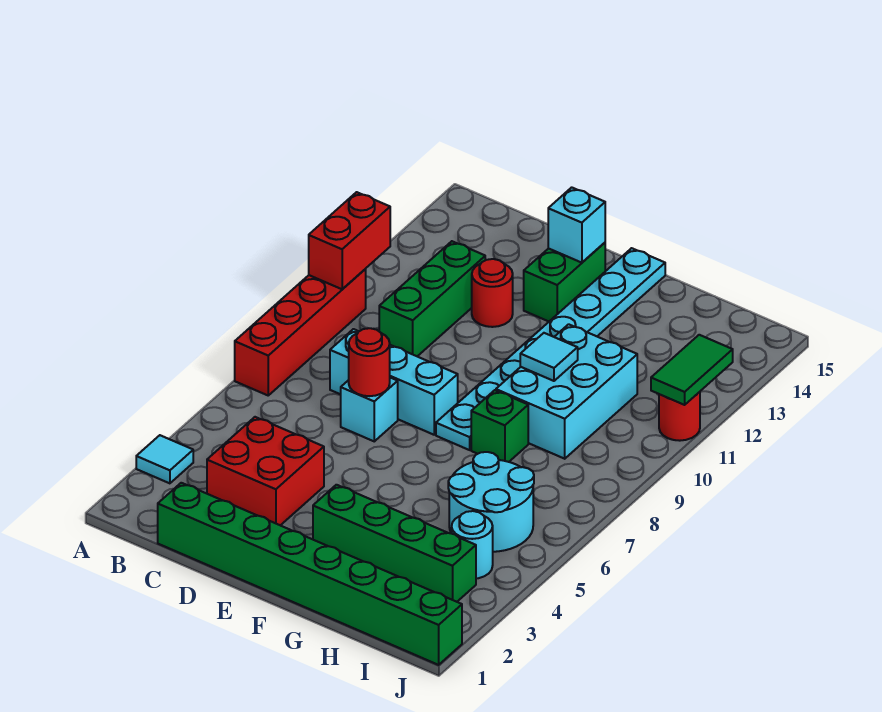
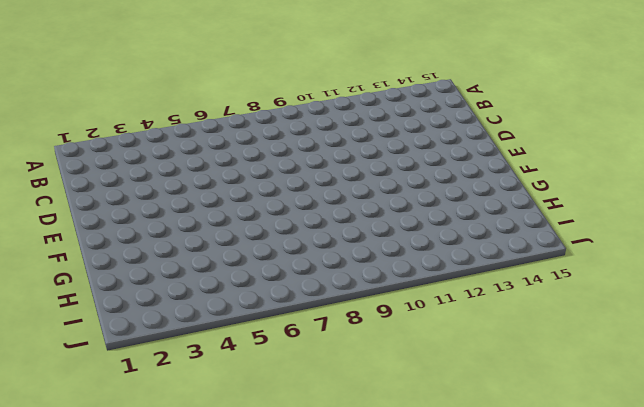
none -> cyan tile A3 level 1
none -> red brick A7:A10 level 1
none -> green brick C1:J1 level 1

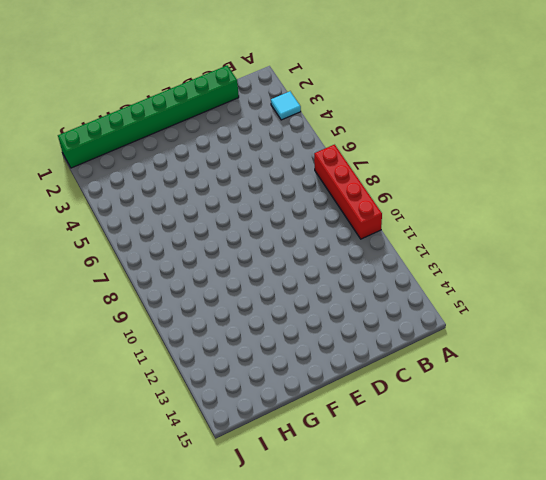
none -> red brick C3:D4 level 1
none -> cyan brick C8:E8 level 1
none -> green brick C10:C12 level 1

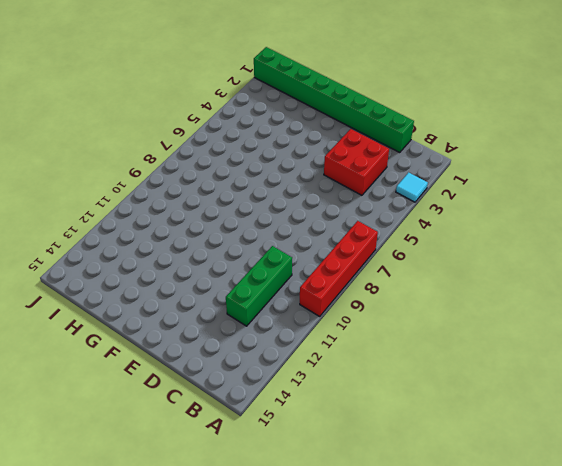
none -> cyan brick C8:E8 level 1
none -> cyan brick D7 level 1
none -> red round brick D12 level 1

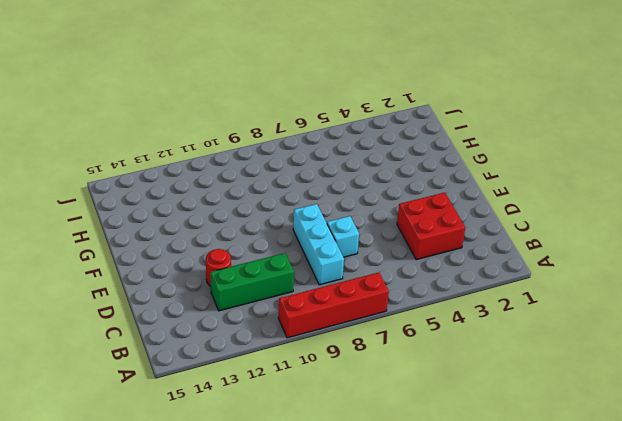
none -> cyan tile A3 level 1
none -> green brick C1:J1 level 1
none -> green brick E13:E14 level 1

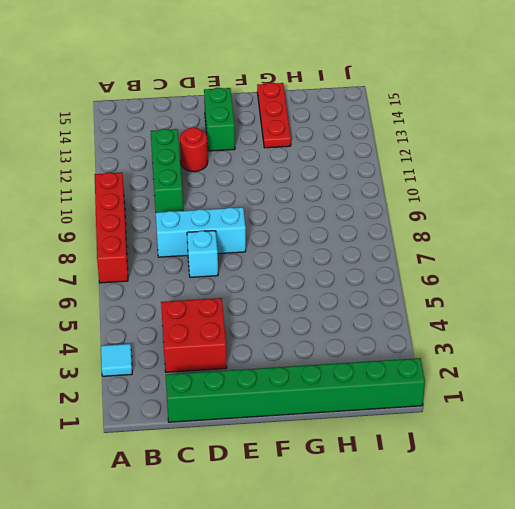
red plate G13:G15 level 1 -> none
none -> green brick F3:I3 level 1
none -> cyan plate F8:F15 level 1
none -> green brick G8 level 1

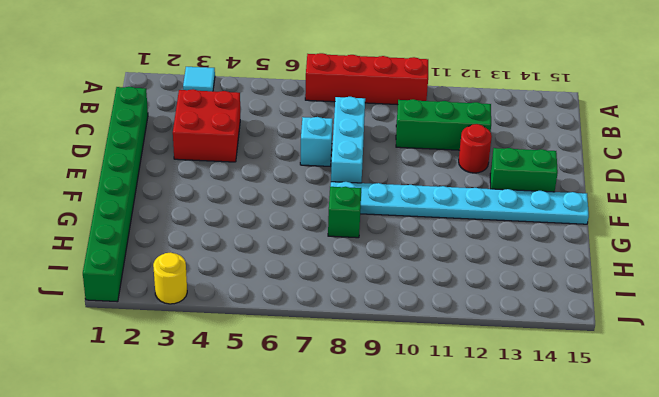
yellow round brick J3 level 1 -> none
none -> green brick F3:I3 level 1
none -> cyan brick G9:H11 level 1
none -> cyan round brick H5:I6 level 1

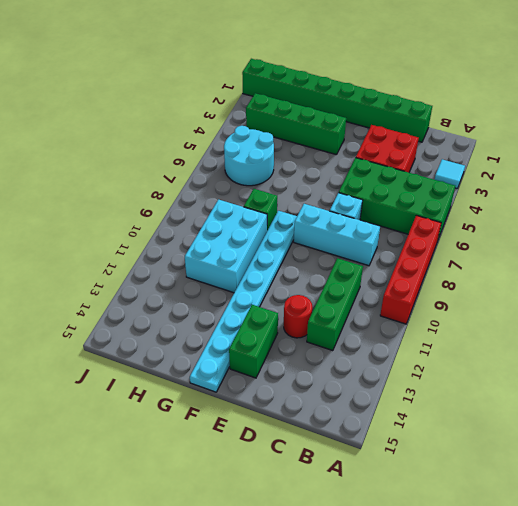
green brick A5:D6 level 1 -> none
none -> cyan round brick I4 level 1
none -> red round brick J11 level 1
none -> red brick A10:A11 level 2

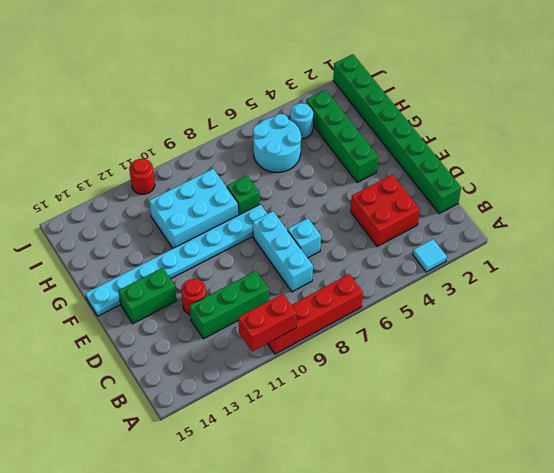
none -> red round brick D7 level 2
none -> cyan brick E14 level 2
none -> cyan tile G10 level 2

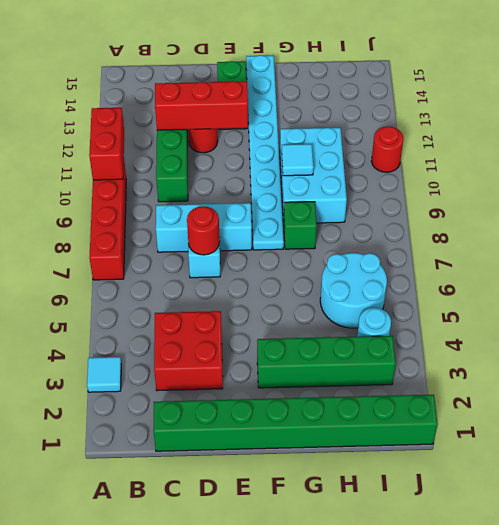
red brick C12:E12 level 2 -> none
none -> cyan brick E14 level 2
none -> green tile J11:J12 level 2

